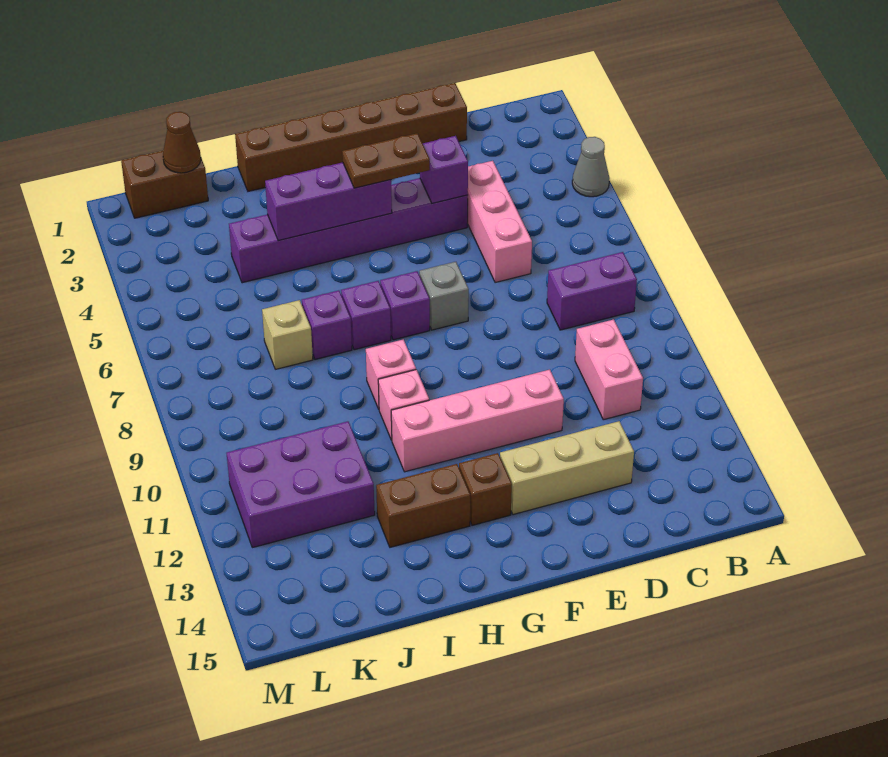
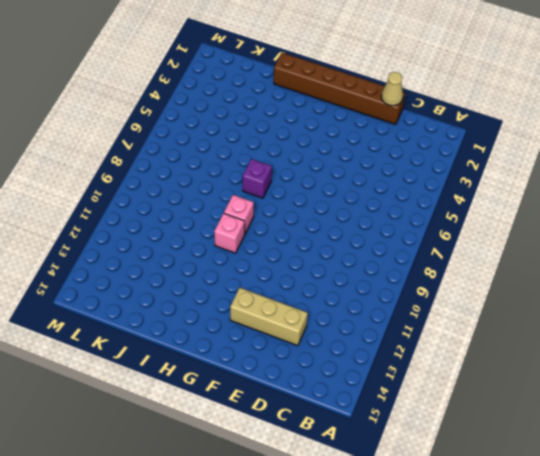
tan cone D1 level 2 -> none
none -> grey cone A4 level 1
none -> purple brick B8:C8 level 1
none -> pink brick C10:C11 level 1

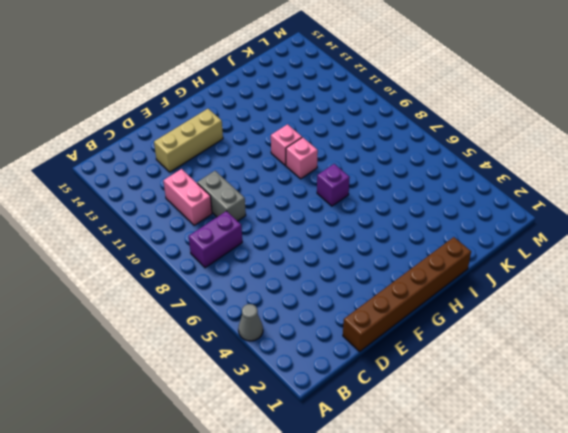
grey brick D9:D10 level 1 -> none
none -> pink brick D4:D6 level 1
none -> purple brick E4:J4 level 1
none -> pink brick E11:H11 level 1

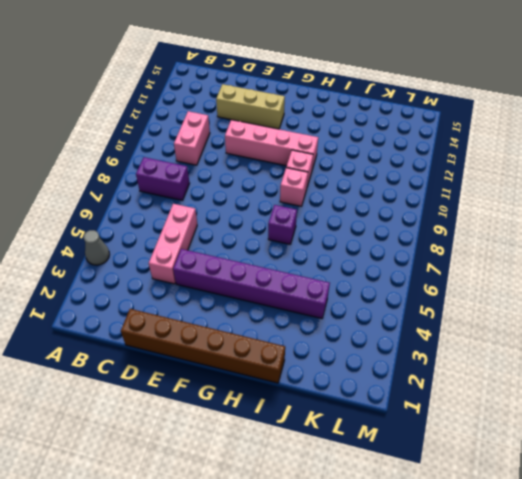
none -> grey brick F7 level 1
none -> purple brick G7 level 1
none -> brown brick G13 level 1

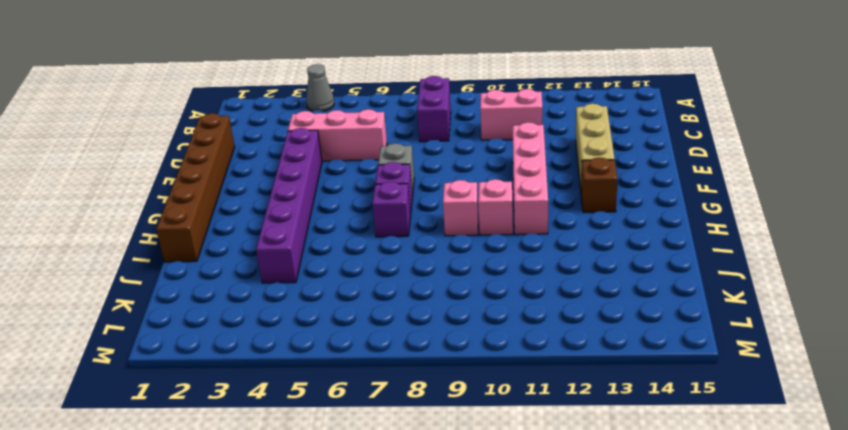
none -> brown brick H13:I13 level 1
none -> purple brick I7 level 1
none -> tan brick J7 level 1

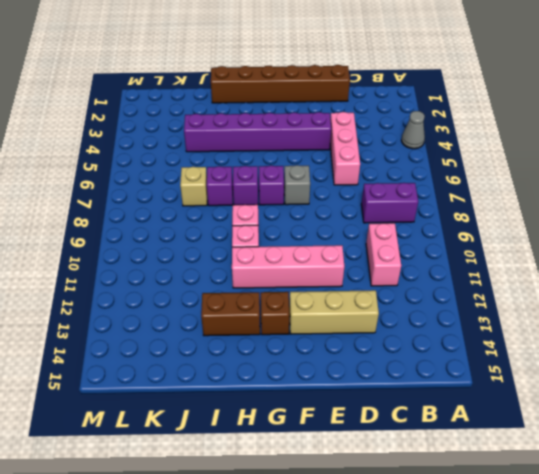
none -> purple brick J11:L12 level 1
none -> brown brick K1:L1 level 1
none -> purple brick E4 level 2

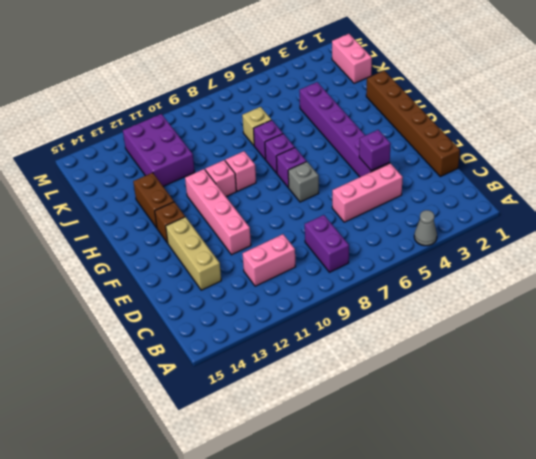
pink brick K1:L1 level 1 -> brown brick K1:L1 level 1
none -> purple brick G4:I4 level 2
none -> brown cone K1 level 2
none -> brown plate F4:G4 level 3

